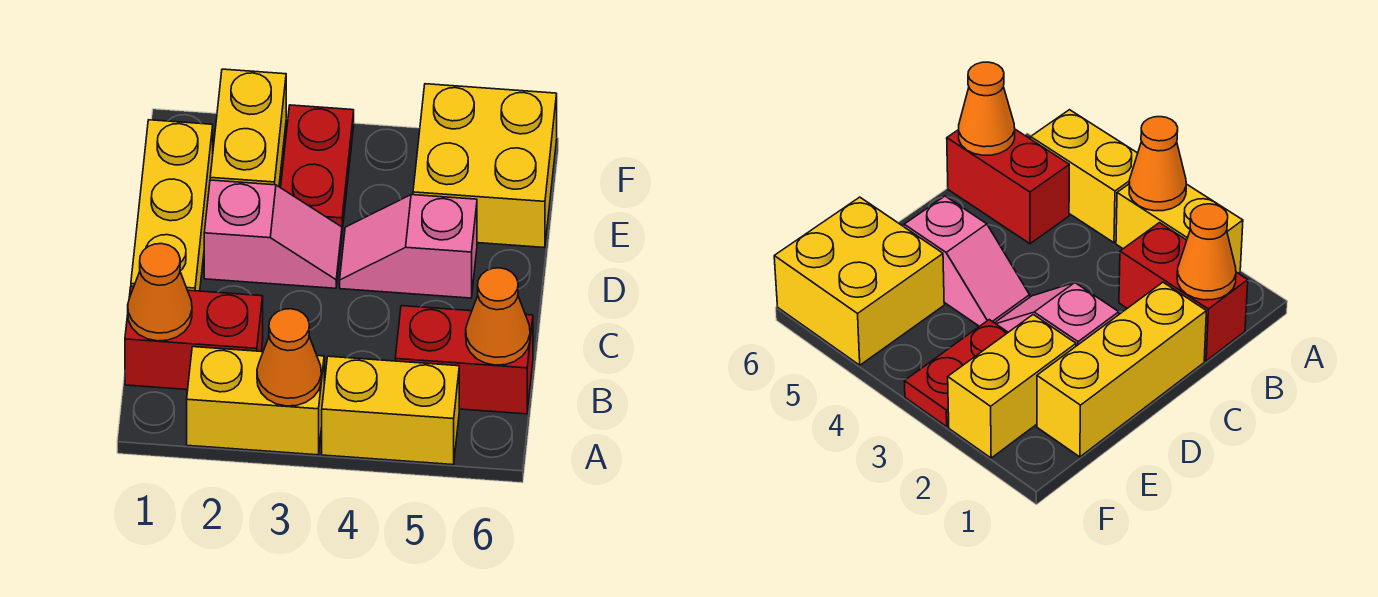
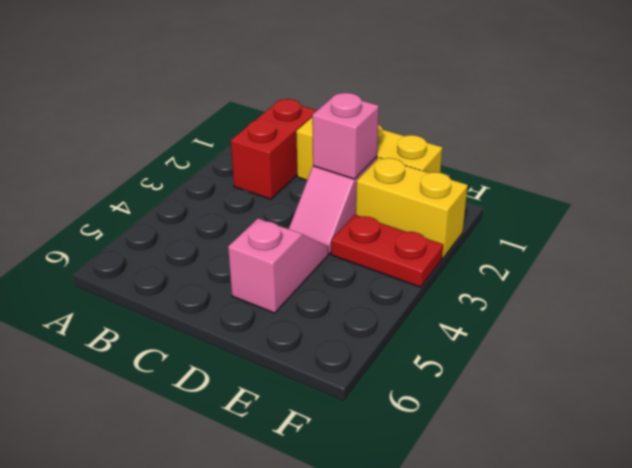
pink brick D2 level 2 -> none
none -> yellow brick A2:A3 level 1
none -> yellow brick A4:A5 level 1
none -> red brick B5:B6 level 1

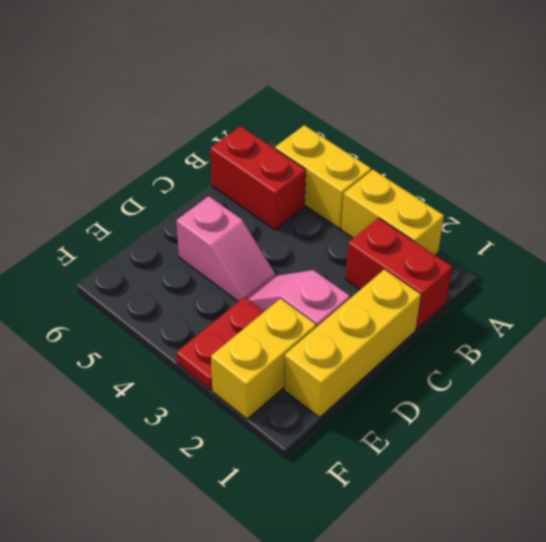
none -> yellow brick E5:F6 level 1
none -> orange cone A3 level 2
none -> orange cone B1 level 2

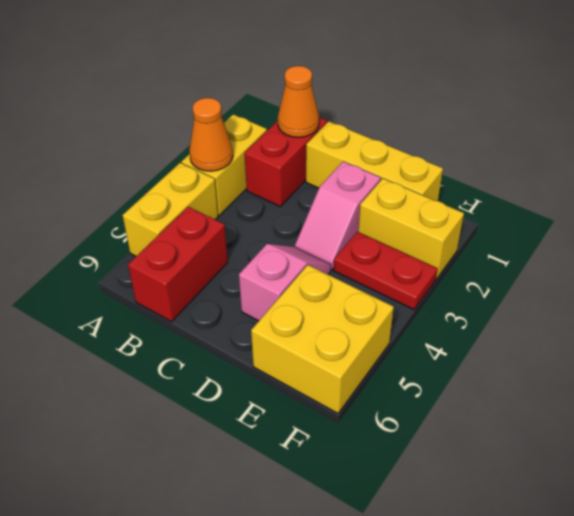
none -> orange cone B6 level 2

